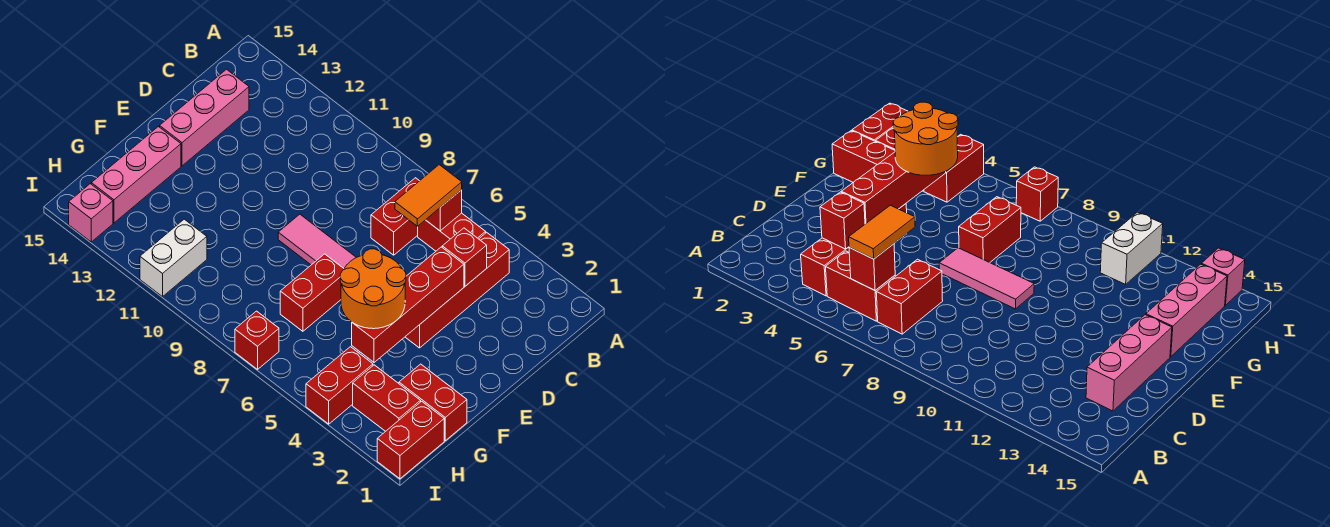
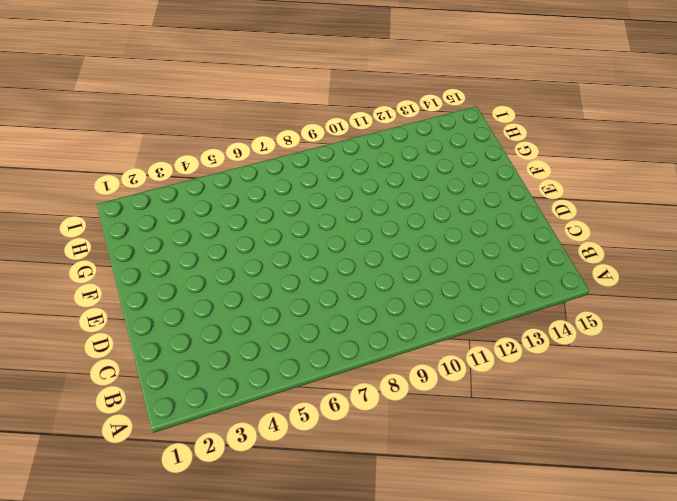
none -> red brick B4:E4 level 1
none -> red brick B5:B6 level 1
none -> red brick B7:C7 level 1

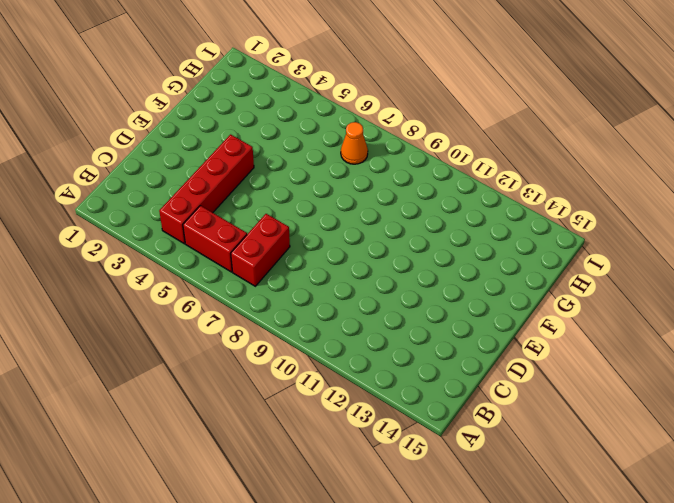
orange cone H7 level 1 -> none
none -> pink brick C14:E14 level 1
none -> pink tile E7:E9 level 1
none -> red brick F7:G7 level 1

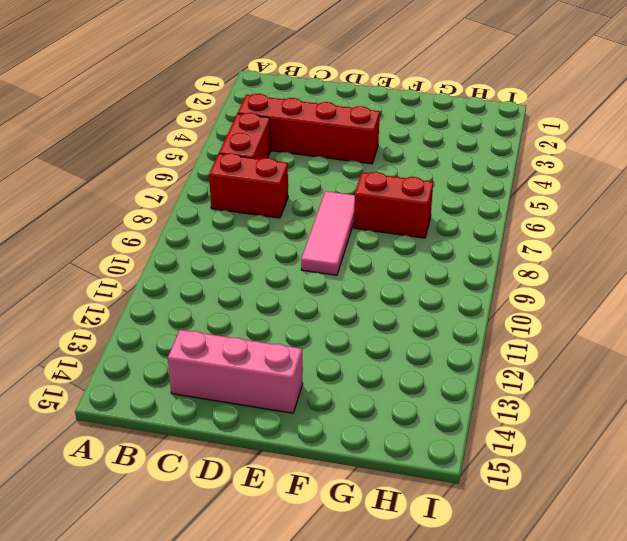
none -> pink brick F14:H14 level 1
none -> red brick G1:G2 level 1
none -> red brick H1:I1 level 1

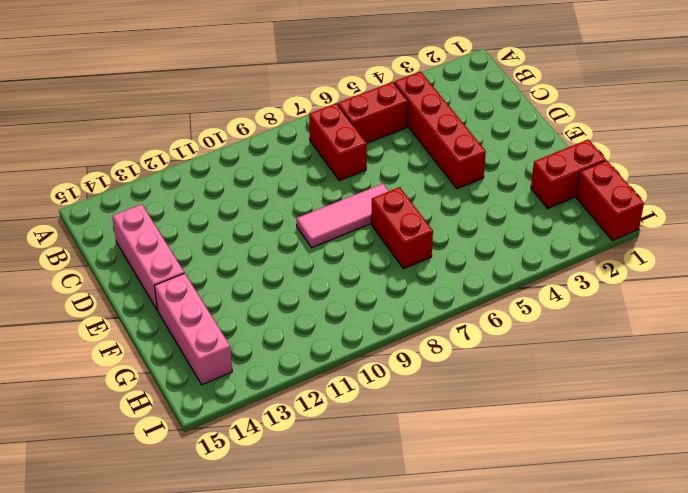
none -> red brick H2:H3 level 1
none -> red brick H4:I4 level 1
none -> white brick H11:I11 level 1

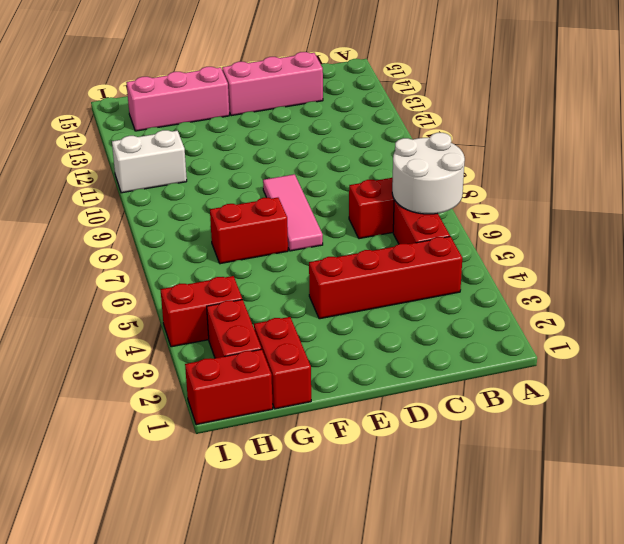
white round brick A6:B7 level 2 -> red brick B6 level 2
none -> red brick I7 level 1
none -> pink brick I14 level 1
none -> red brick C4 level 2

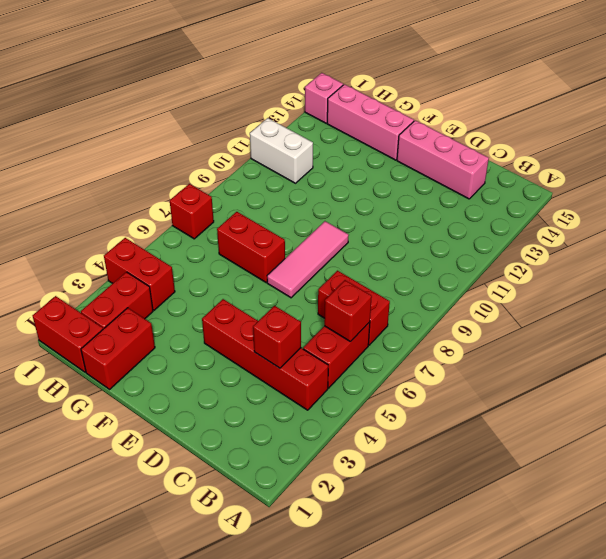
none -> red brick D4:G4 level 2
none -> orange tile B6:C6 level 3
none -> orange round brick F4:G5 level 3

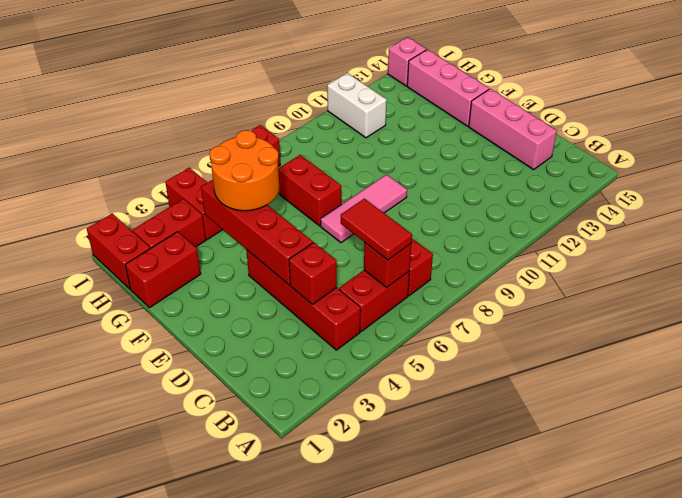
red tile B6:C6 level 3 -> orange tile B6:C6 level 3

